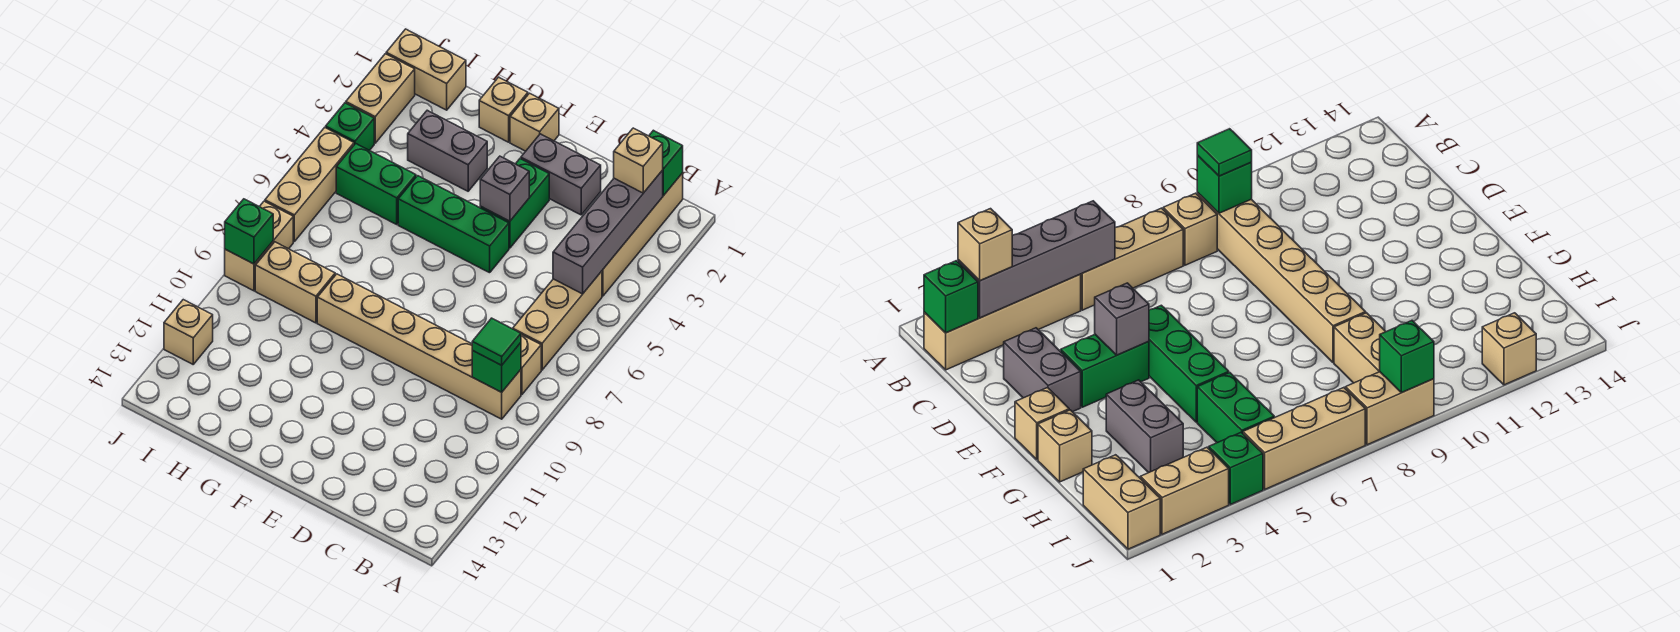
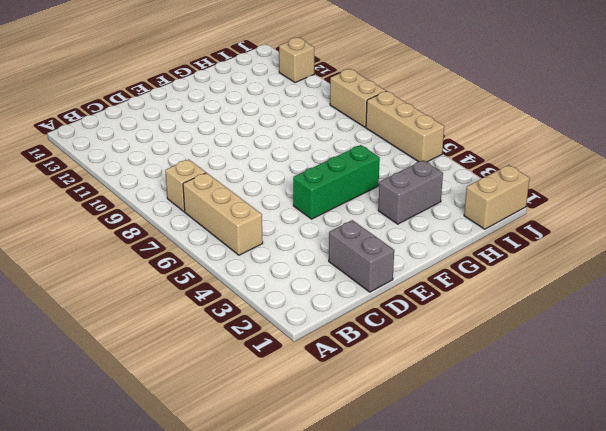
grey brick D1:D2 level 1 -> grey brick D2:E2 level 1
none -> tan brick B1:B4 level 1
none -> tan brick B9:G9 level 1
none -> green brick E3:E4 level 1

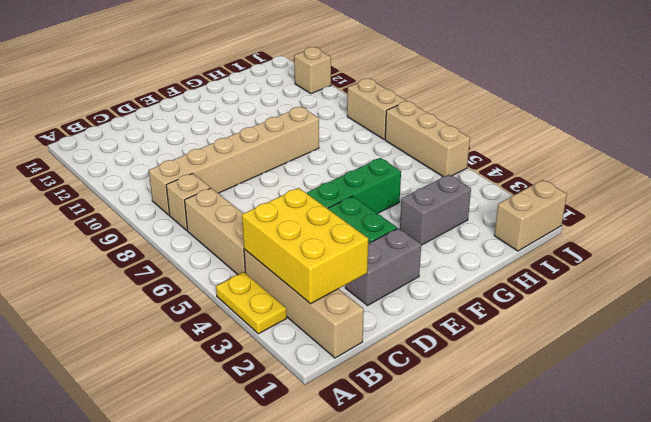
yellow plate A3:A4 level 1 -> none
yellow brick B2:C4 level 2 -> grey brick B2:B5 level 2
none -> tan brick F1 level 1
none -> tan brick G1 level 1
none -> green brick H5:I5 level 1

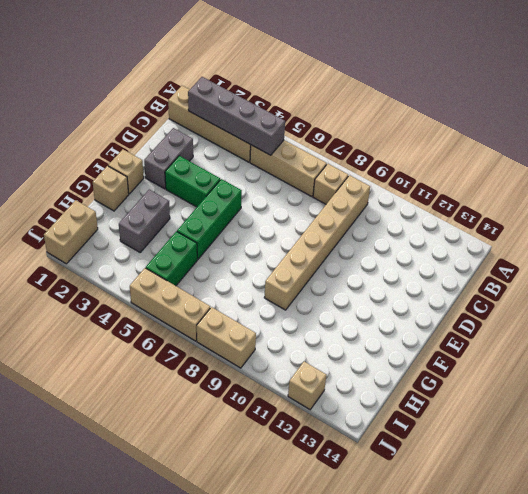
none -> tan brick H9:I9 level 1
none -> tan brick J2:J3 level 1
none -> green brick J4 level 1

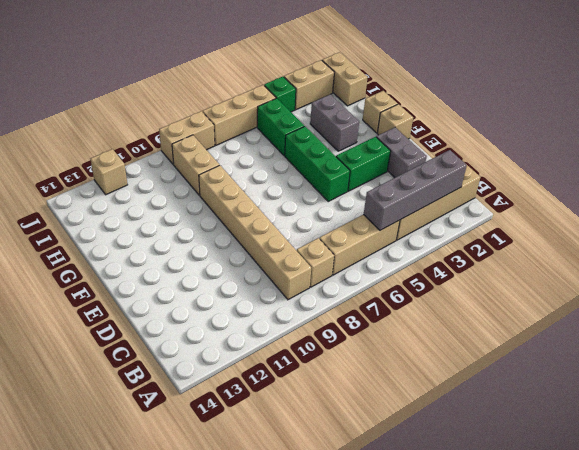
none -> green brick B1 level 2
none -> green brick B9 level 2
none -> grey brick E4 level 2

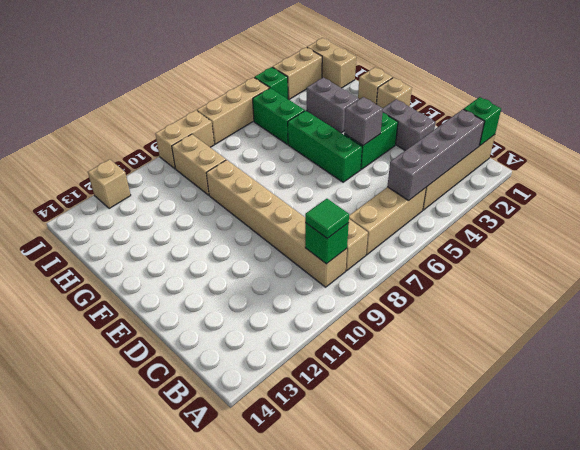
none -> green brick J9 level 2
none -> tan brick B2 level 3

